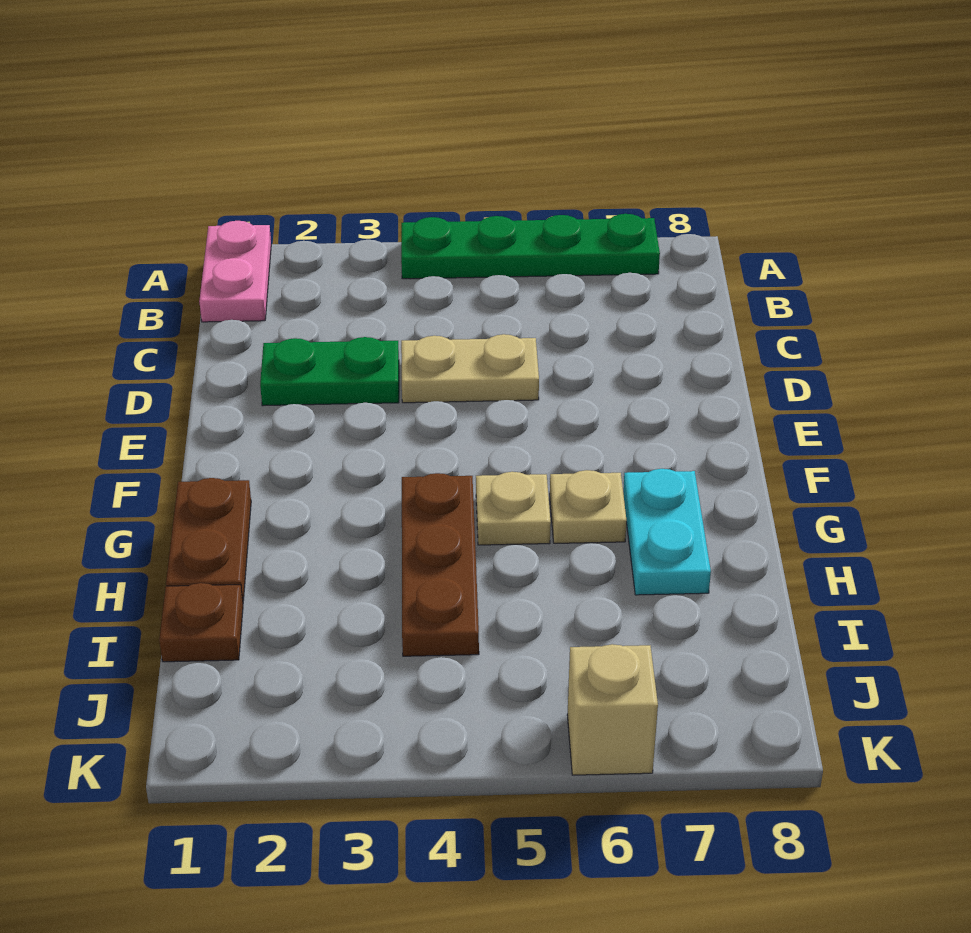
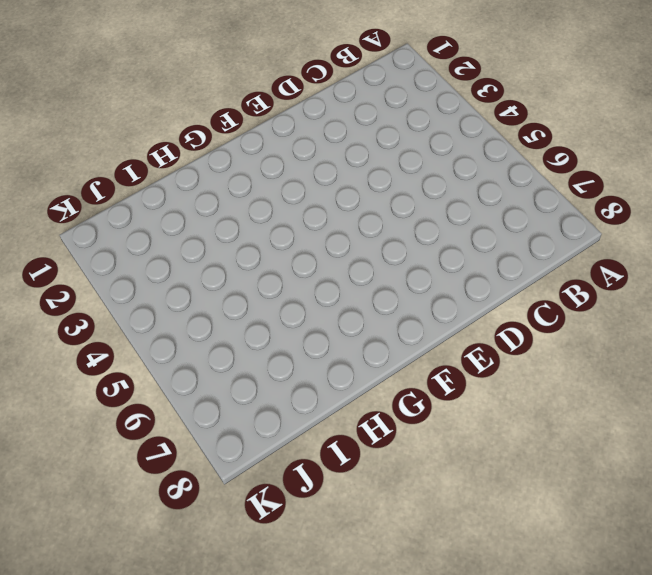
none -> pink plate A1:B1 level 1
none -> green plate A4:A7 level 1

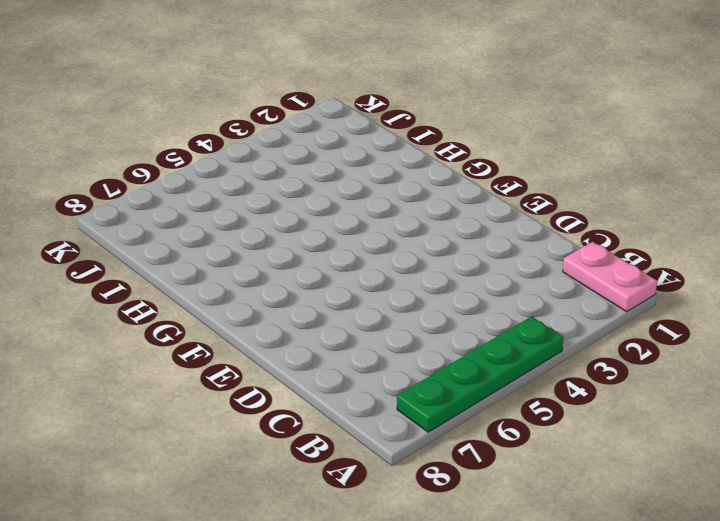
none -> green plate D2:D3 level 1
none -> tan plate D4:D5 level 1

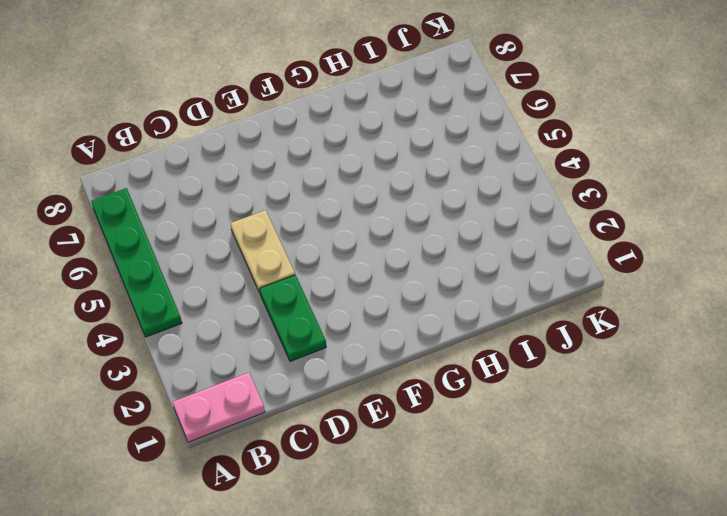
none -> brown plate G1:H1 level 1
none -> brown plate G4:I4 level 1

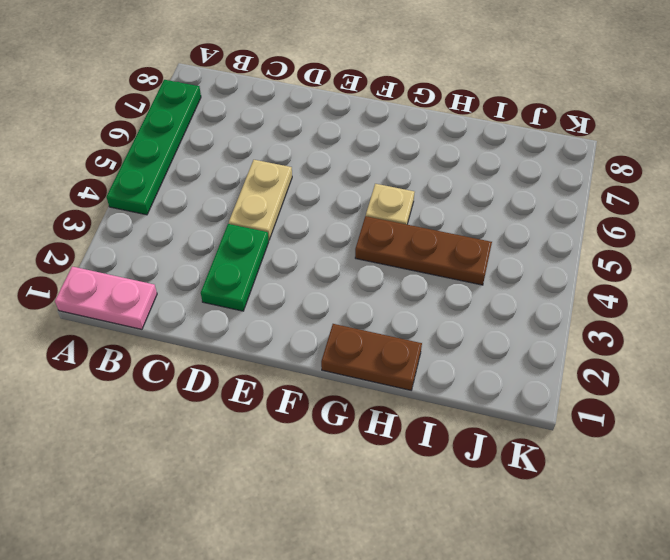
none -> tan plate G6 level 1
none -> cyan plate G7:H7 level 1

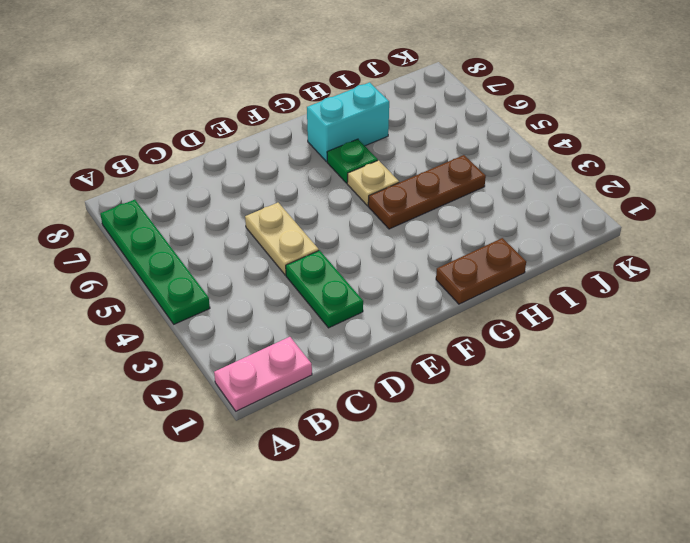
green plate G6 level 1 -> tan plate G6 level 1
cyan brick G7:H7 level 1 -> cyan plate G7:H7 level 1
none -> brown plate I1 level 1
none -> tan brick K6 level 1

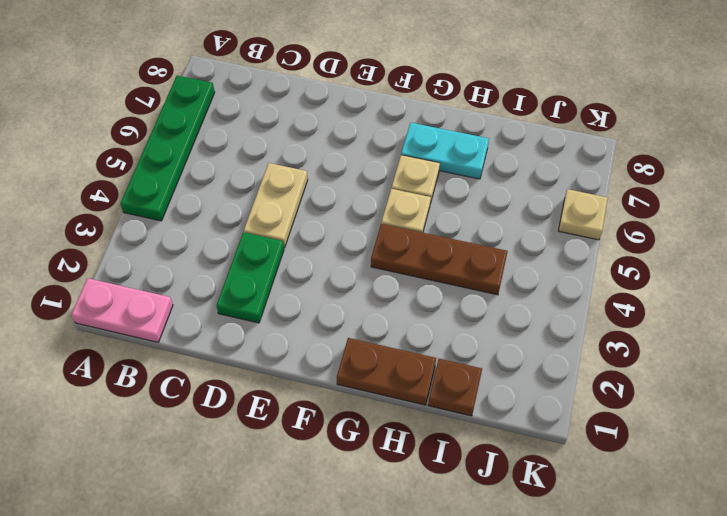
tan plate K6 level 1 -> tan brick K6 level 1

